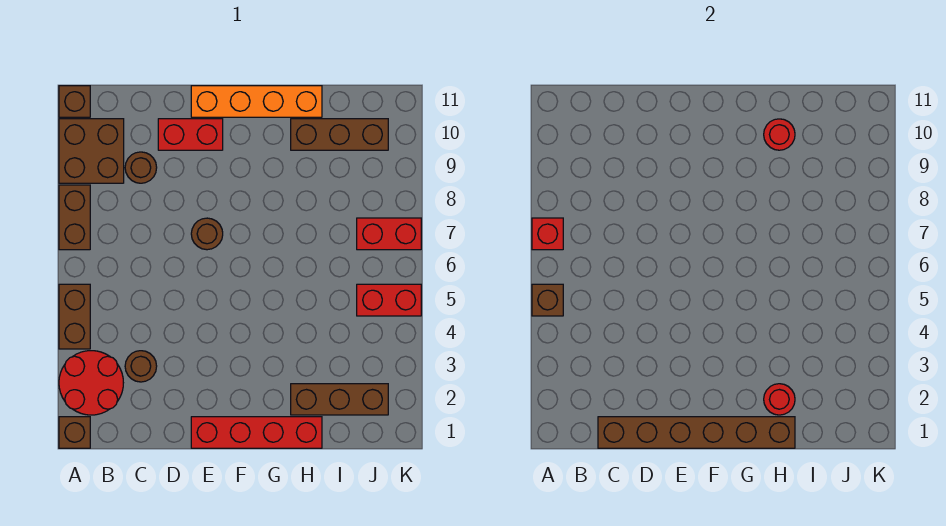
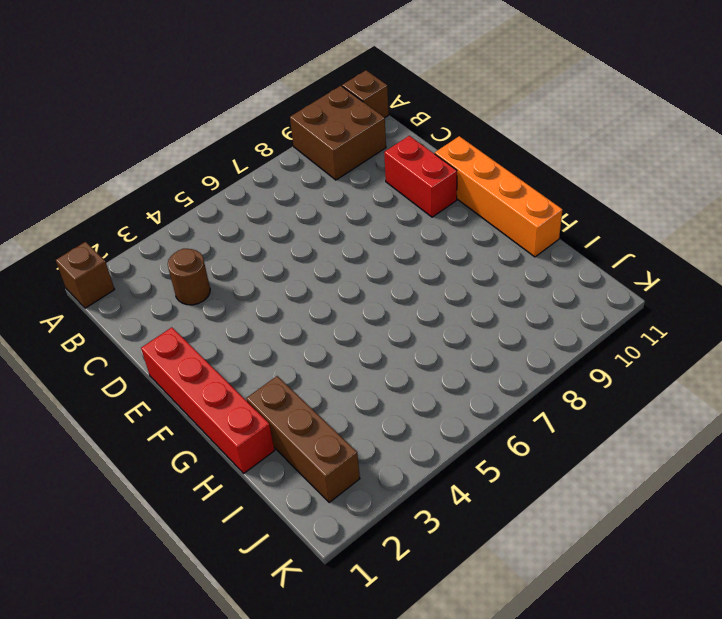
none -> red round brick A2:B3 level 1
none -> brown brick A4:A5 level 1
none -> brown brick A7:A8 level 1

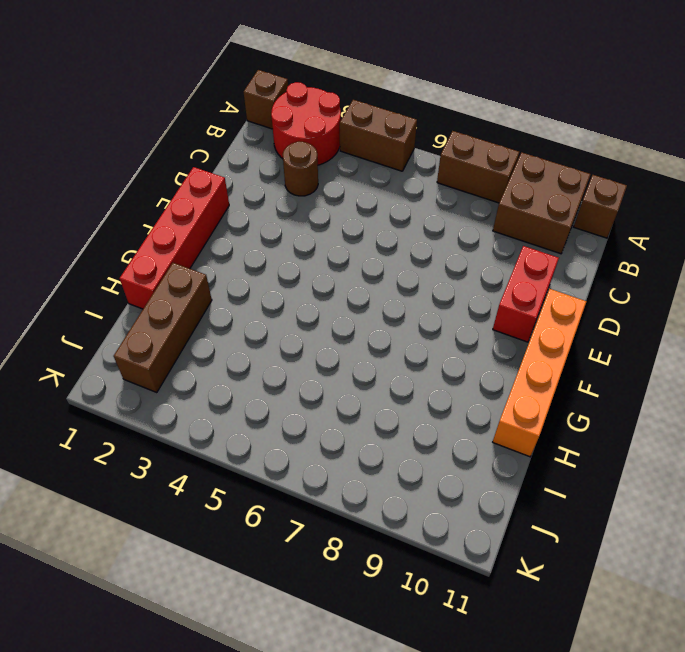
none -> brown round brick C9 level 1
none -> brown round brick E7 level 1
none -> brown brick H10:J10 level 1

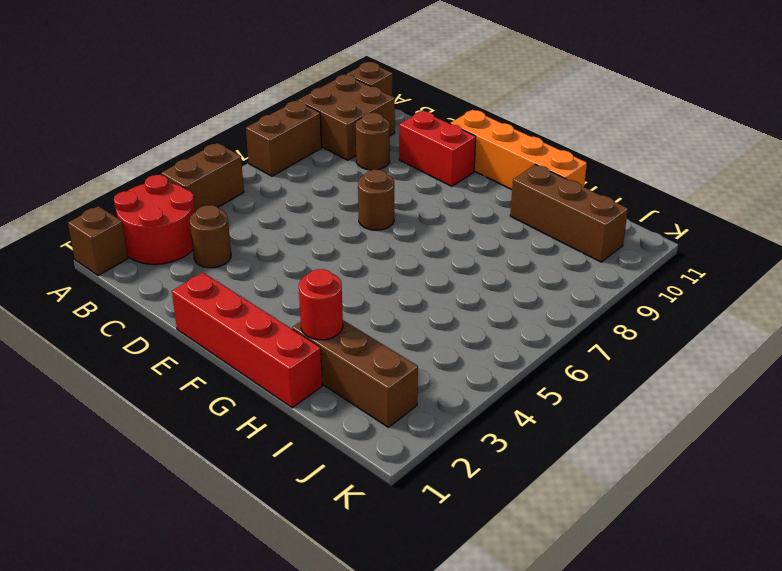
none -> red brick J5:K5 level 1
none -> red brick J7:K7 level 1
none -> brown brick A5 level 2

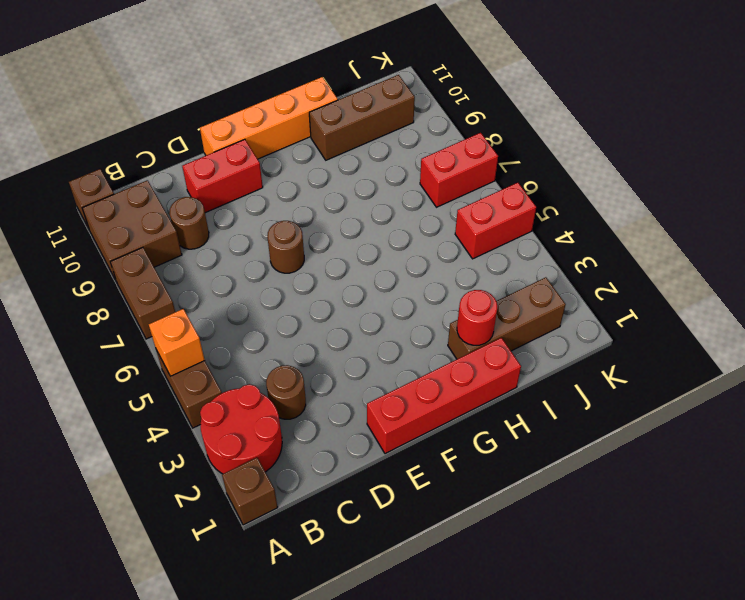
orange brick A5 level 2 -> brown brick A5 level 2
none -> red brick A7 level 2
none -> brown brick C1:H1 level 2
none -> red round brick H10 level 2

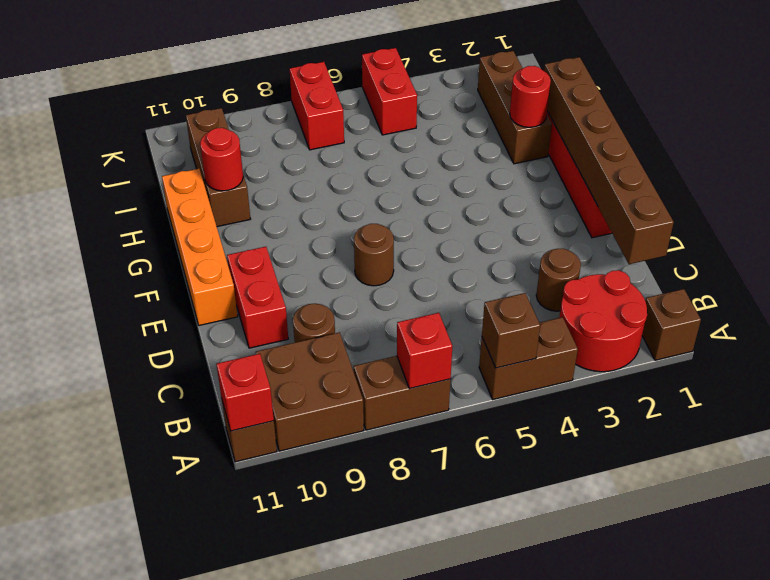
red brick A11 level 2 -> none

